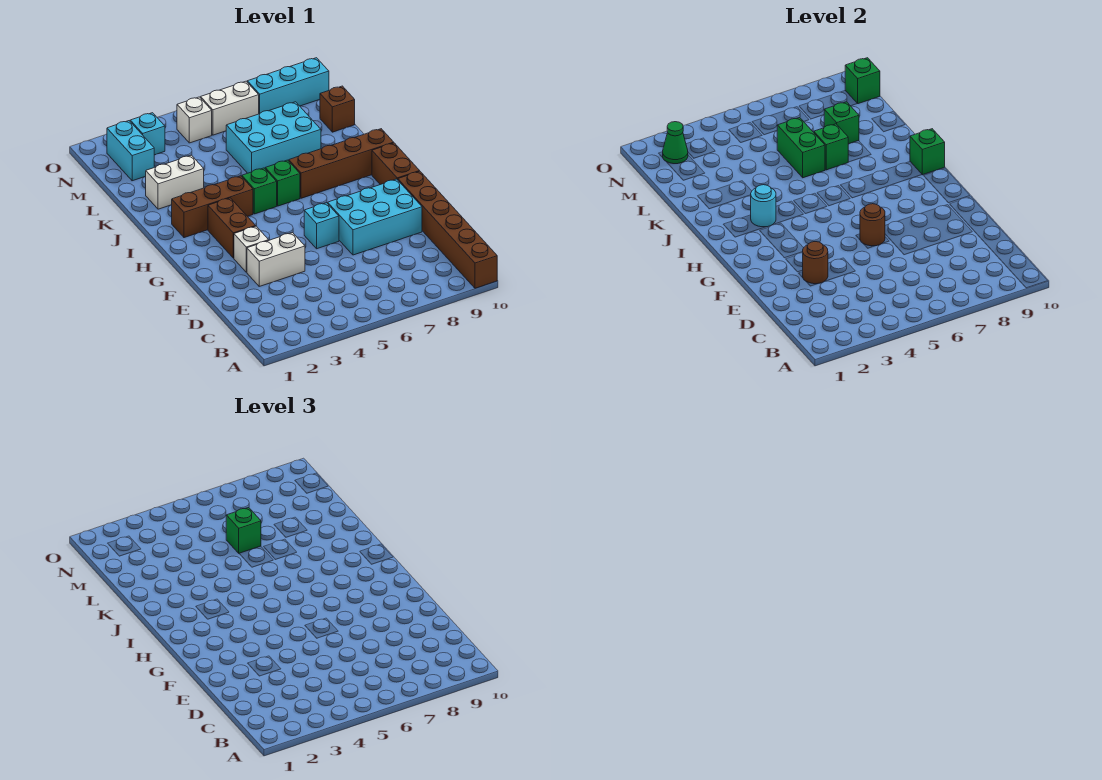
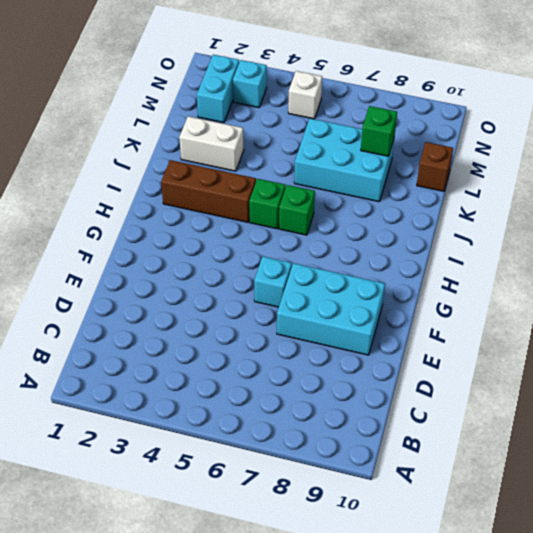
none -> brown brick A10:F10 level 1
none -> white brick E3:E4 level 1
none -> white brick F3 level 1

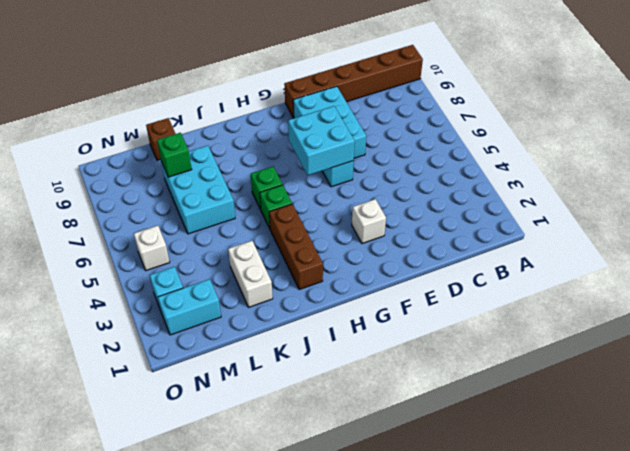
cyan brick F6:G7 level 2 -> brown round brick F6 level 2
none -> white brick E3:E4 level 1
none -> brown brick G3:H3 level 1
none -> brown brick G10:H10 level 1

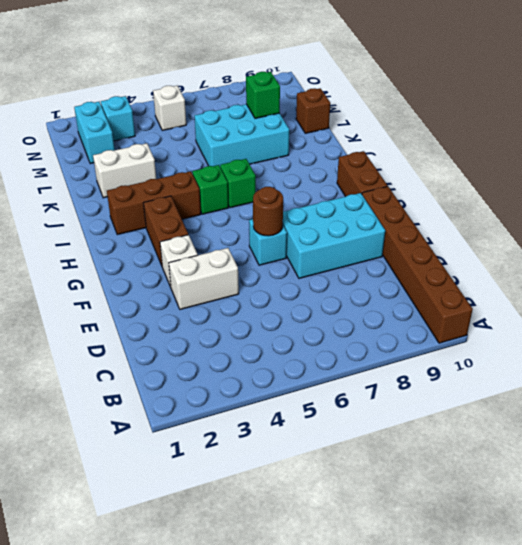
none -> brown brick I7:I10 level 1
none -> white brick N6:N7 level 1
none -> cyan brick N8:N10 level 1

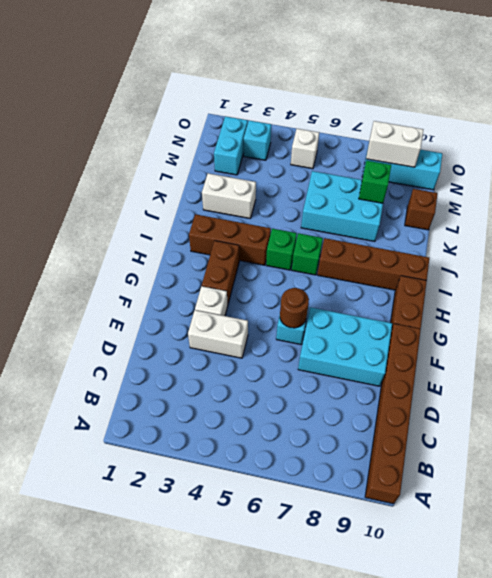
white brick N8:N9 level 2 -> white brick N6:N7 level 1
none -> brown round brick E3 level 2
none -> cyan round brick I3 level 2
none -> green brick I10 level 2

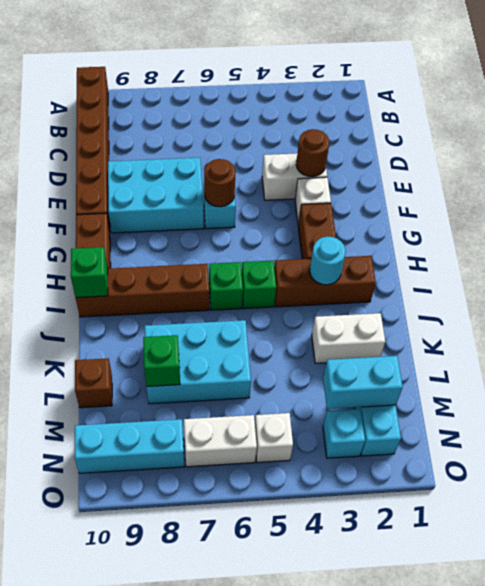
cyan brick M2:M3 level 2 -> none
none -> green brick K6:L6 level 2
none -> green brick K7 level 2
none -> green cone N2 level 2

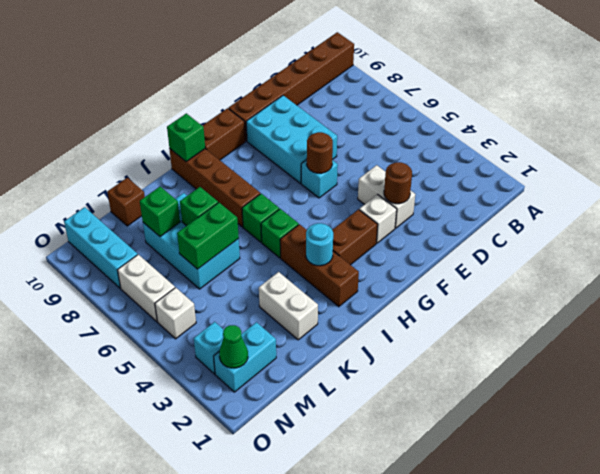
none -> green brick N10 level 2
none -> green brick L6 level 3

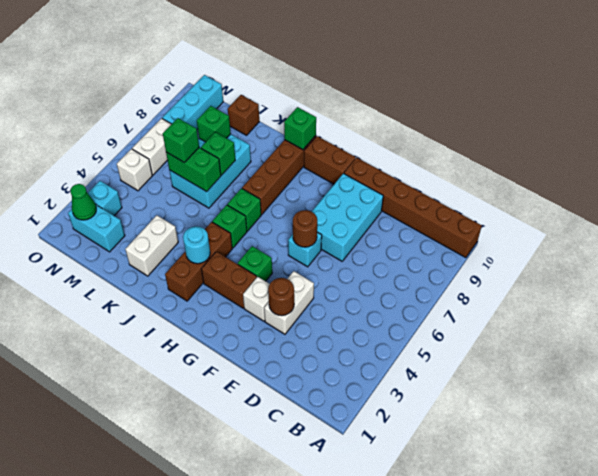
green brick G4 level 1 -> green brick N10 level 2

